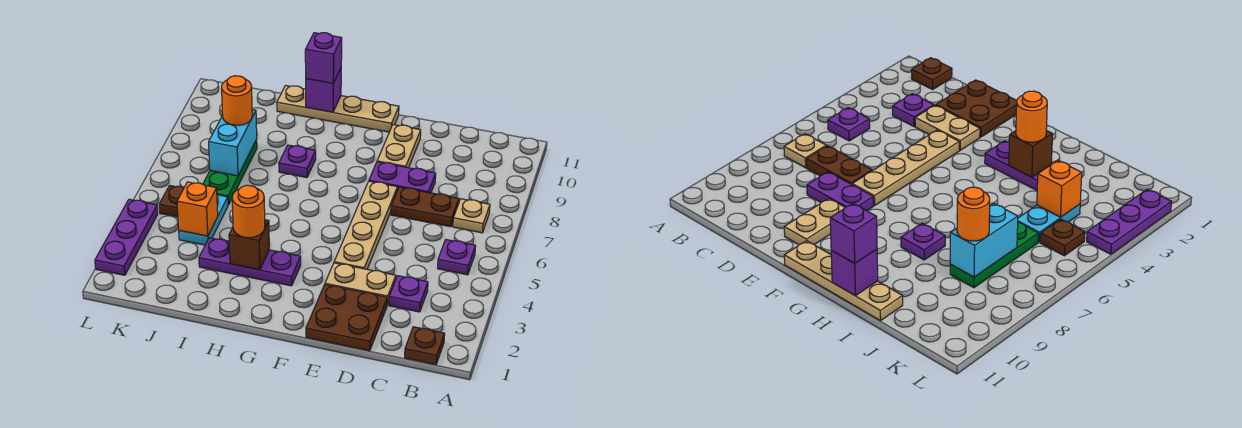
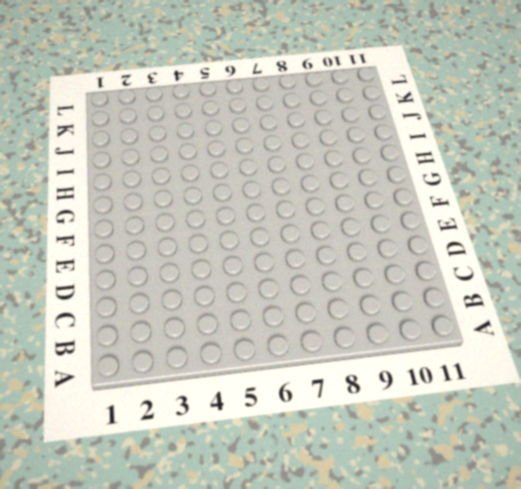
none -> brown plate B1 level 1
none -> purple plate B5 level 1
none -> tan plate B7 level 1

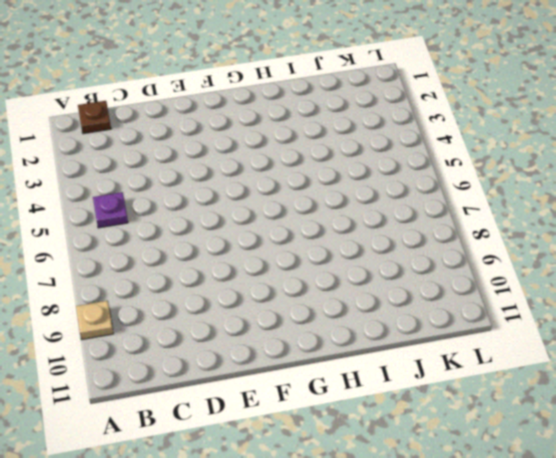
tan plate A9 level 1 -> tan plate B7 level 1
none -> purple plate C3 level 1
none -> brown plate C7:D7 level 1
none -> brown plate D1:E2 level 1

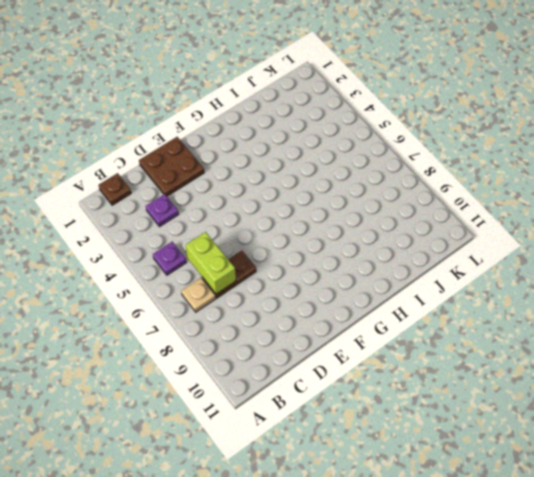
lime brick C6:C7 level 2 -> none
none -> tan plate D3:E3 level 1
none -> purple plate D8:E8 level 1
none -> tan plate E4:E7 level 1

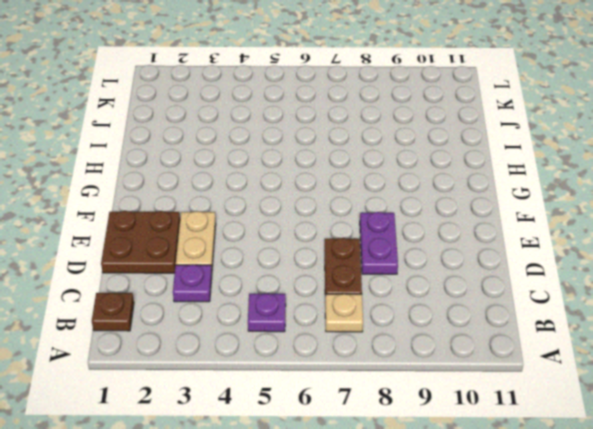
none -> tan plate E4:E7 level 1
none -> tan plate E9:E10 level 1
none -> tan plate F11:I11 level 1

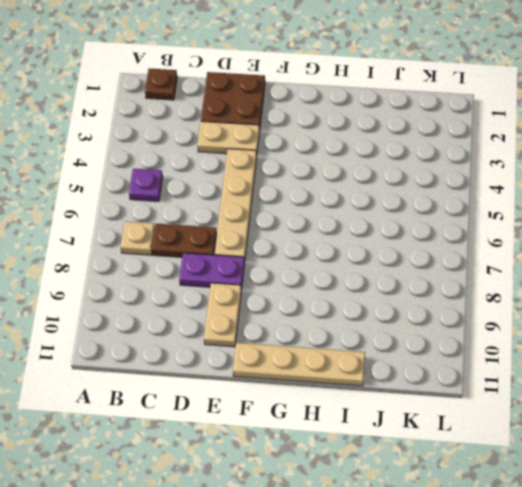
none -> purple plate C3 level 1
none -> purple plate G3:I3 level 1
none -> purple plate H8 level 1

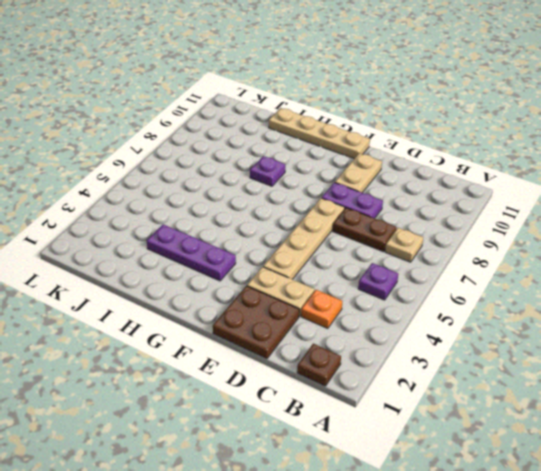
orange plate C3 level 1 -> purple plate C3 level 1
none -> cyan plate J4:J5 level 1
none -> green plate J6:J8 level 1
none -> brown plate K5 level 1

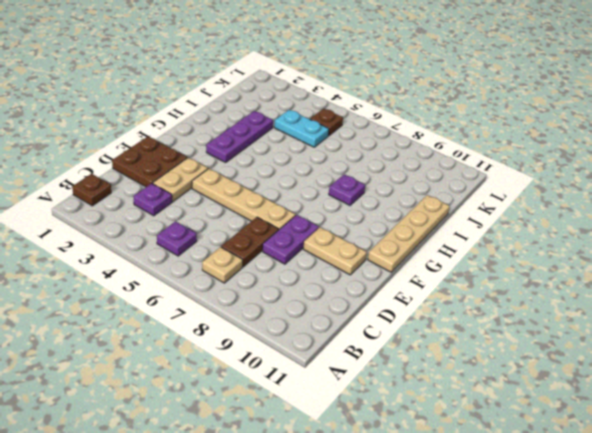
none -> green plate J6:J8 level 1
none -> purple plate L2:L4 level 1
none -> brown brick H3 level 2

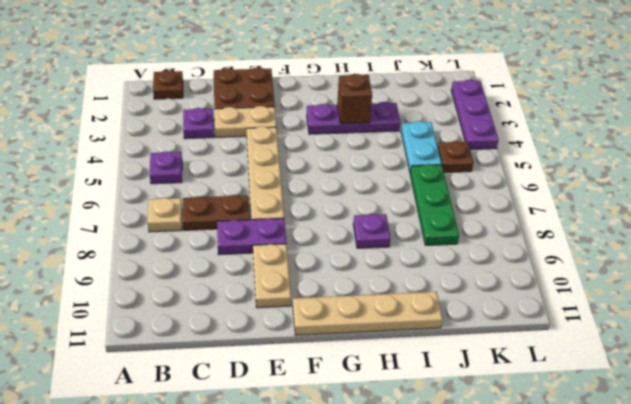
none -> purple brick H11 level 2
none -> orange brick J4 level 2
none -> cyan brick J7:J8 level 2

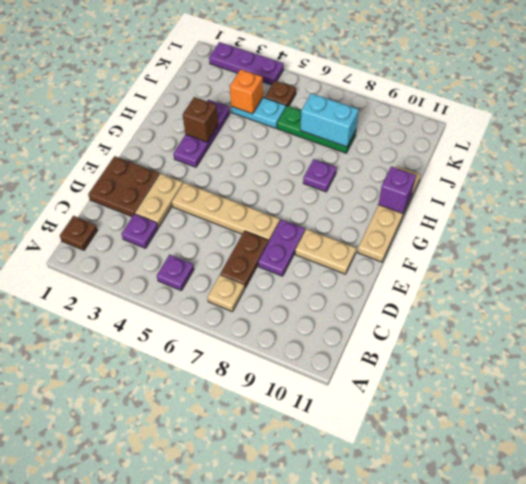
none -> orange round brick H3 level 3
none -> purple brick H11 level 3
none -> orange round brick J8 level 3

